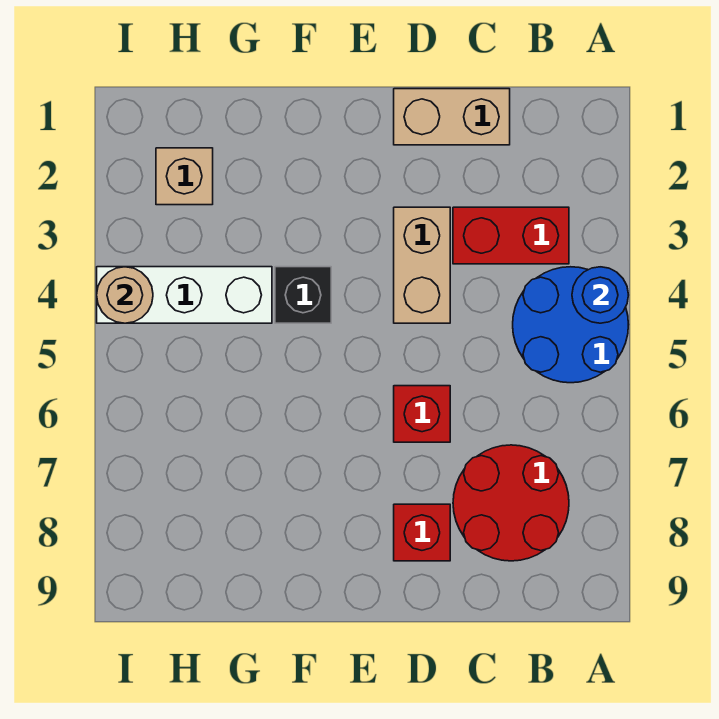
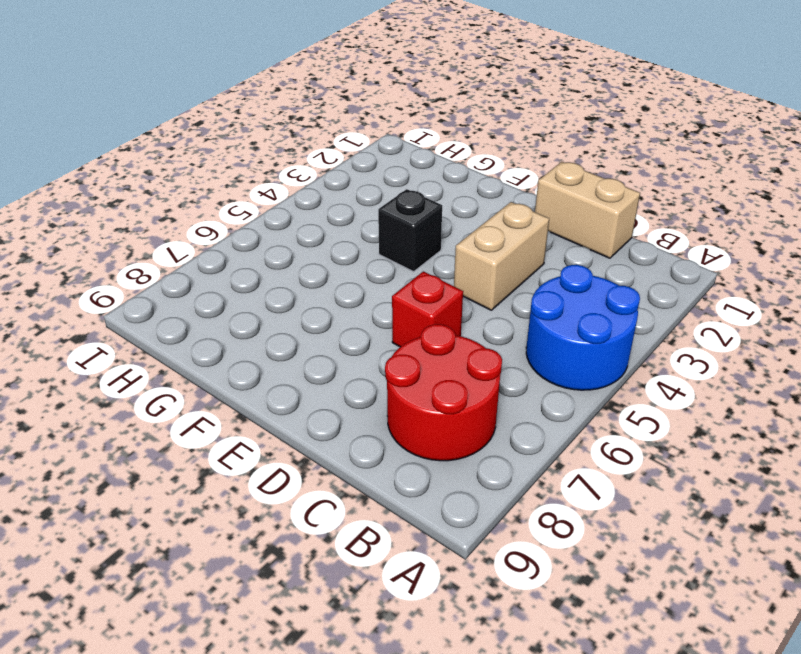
none -> red brick B3:C3 level 1
none -> red brick D8 level 1
none -> white brick G4:I4 level 1

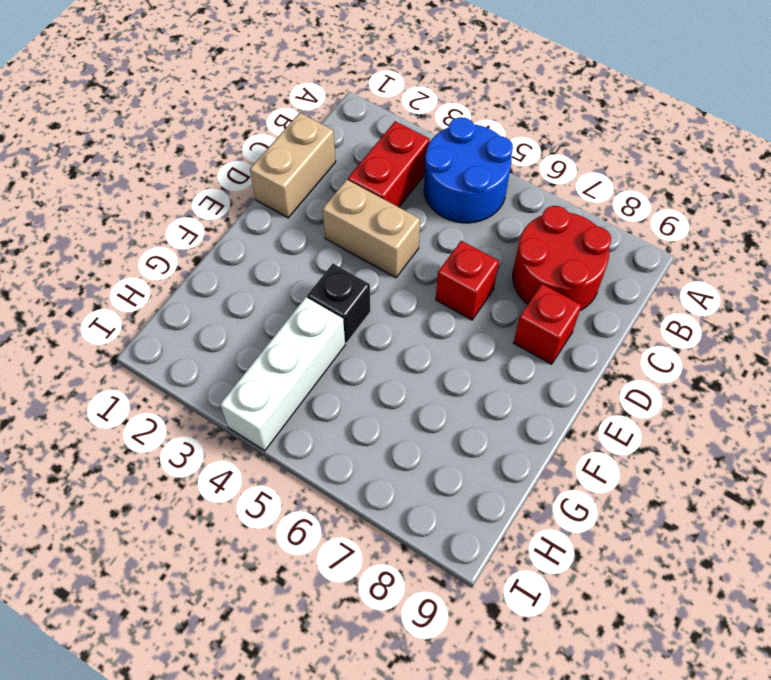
none -> tan brick H2 level 1
none -> blue round brick A4 level 2
none -> tan round brick I4 level 2

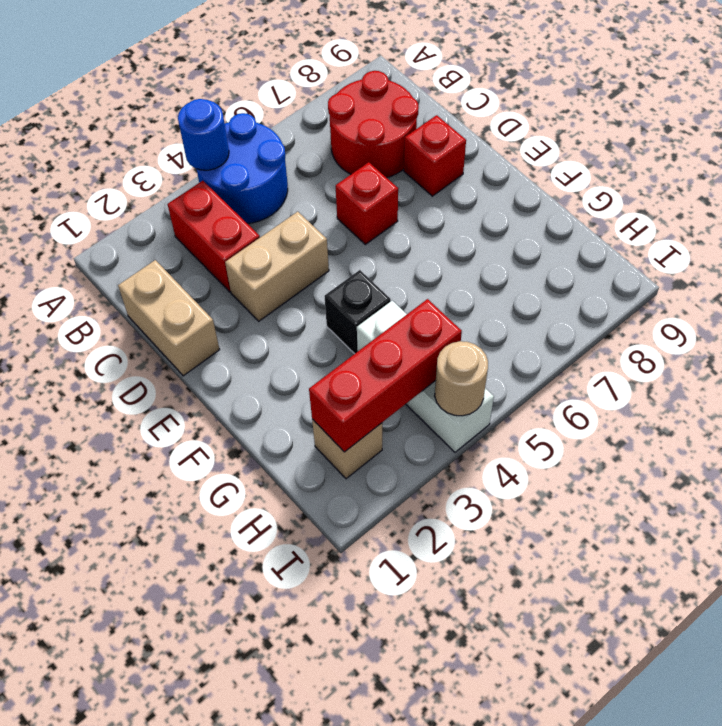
red brick H2:H4 level 2 -> none

